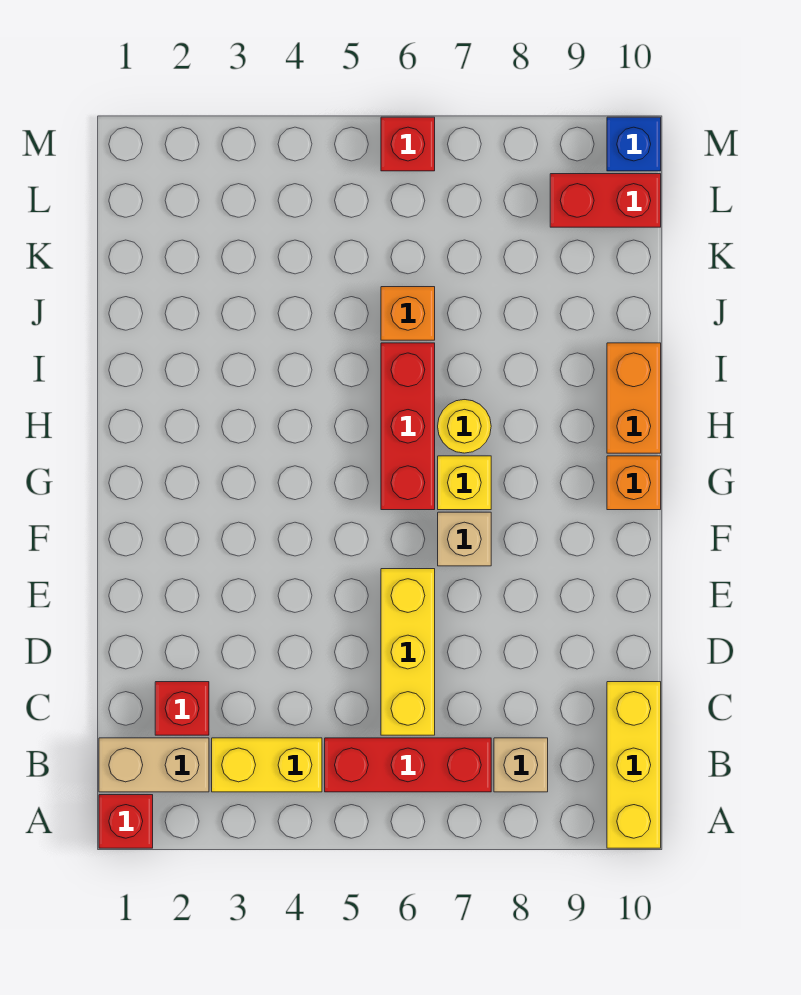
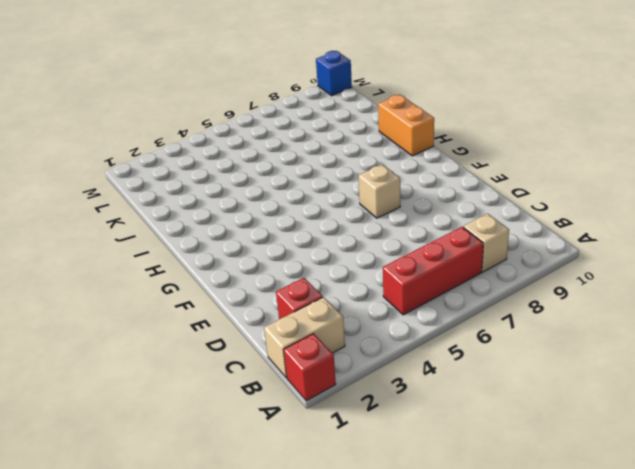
none -> yellow brick A10:C10 level 1
none -> yellow brick B3:B4 level 1
none -> yellow brick C6:E6 level 1

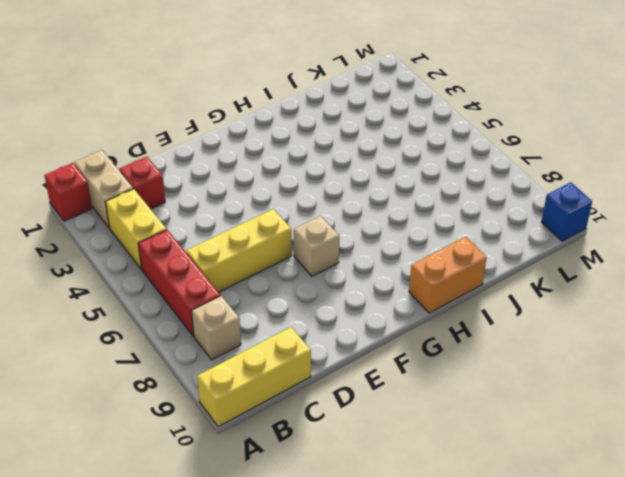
none -> red brick G6:I6 level 1
none -> yellow brick G7 level 1
none -> orange brick G10 level 1

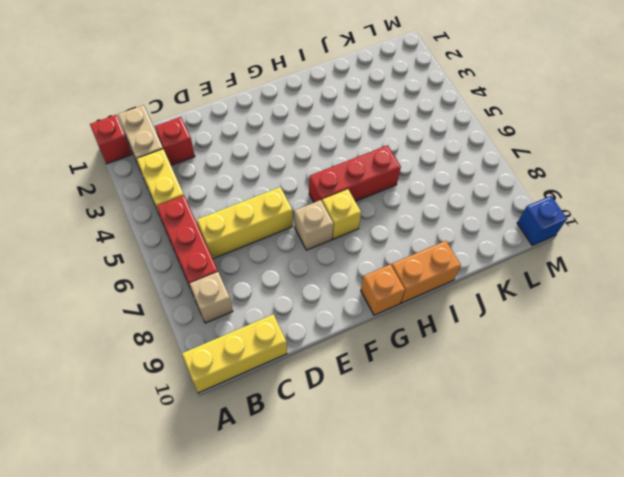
none -> yellow round brick H7 level 1
none -> orange brick J6 level 1
none -> red brick L9:L10 level 1

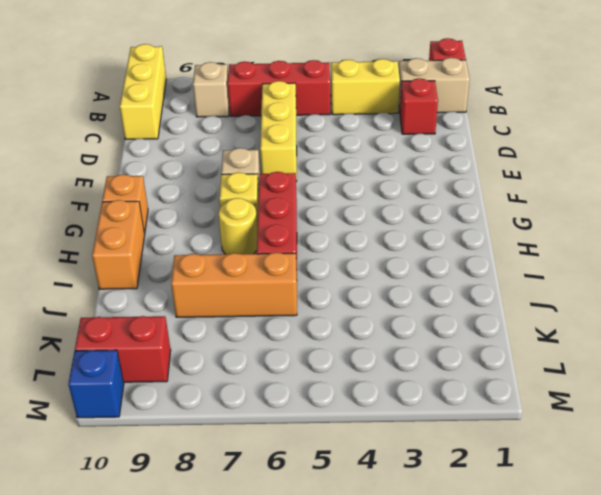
orange brick J6:J8 level 1 -> orange brick J6 level 1
none -> red brick M6 level 1

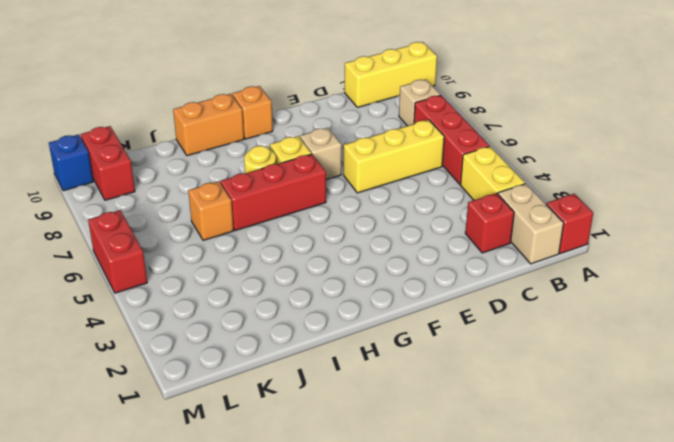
red brick M5:M6 level 1 -> red brick M6 level 1

